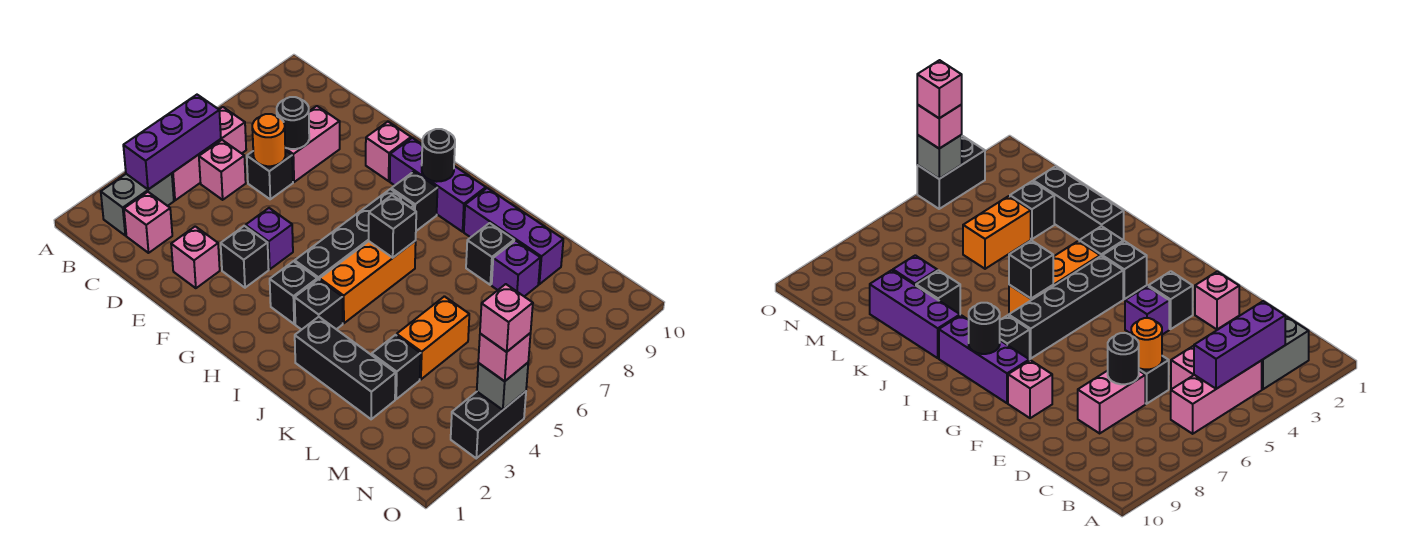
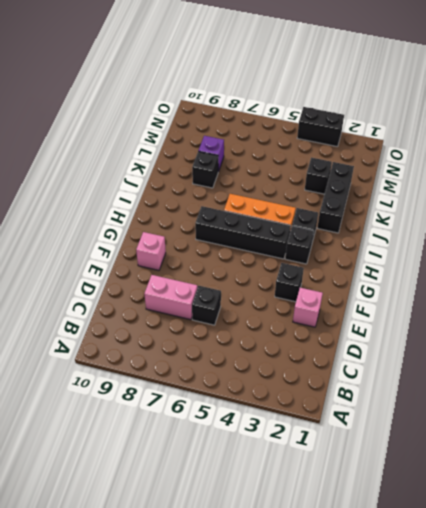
none -> grey brick B2:B3 level 1
none -> pink brick B4:B6 level 1
none -> pink brick C2 level 1
none -> pink brick C5 level 1

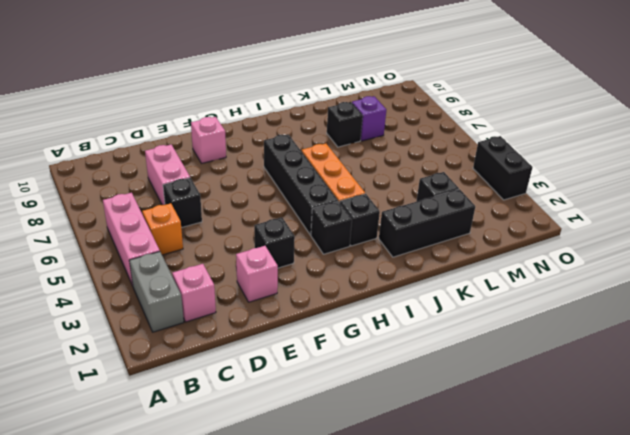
orange brick C5 level 1 -> pink brick C5 level 1
none -> purple brick F4 level 1
none -> purple brick G9:I9 level 1
none -> black brick H8 level 1
none -> purple brick J9:L9 level 1

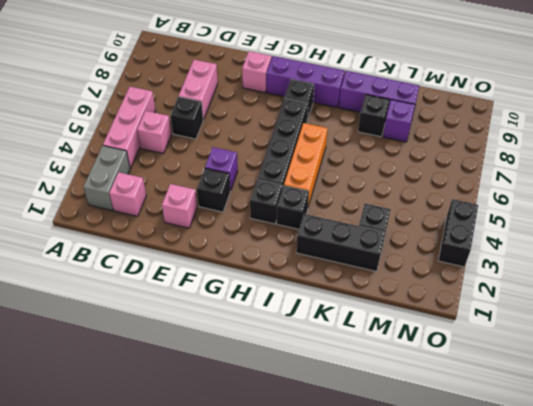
none -> orange brick L4:L5 level 1
none -> purple brick B3:B5 level 2
none -> orange round brick D6 level 2
none -> black round brick D7 level 2

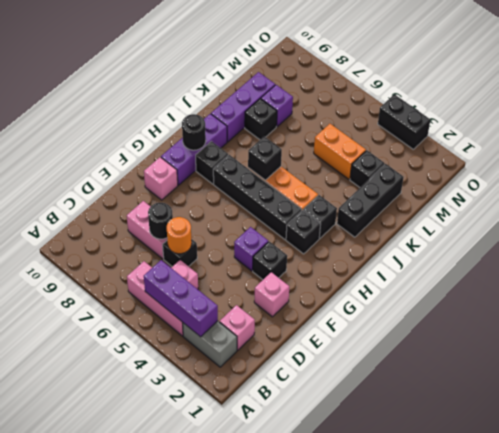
none -> grey brick O4 level 2
none -> pink brick O4 level 3
none -> pink brick O4 level 4

